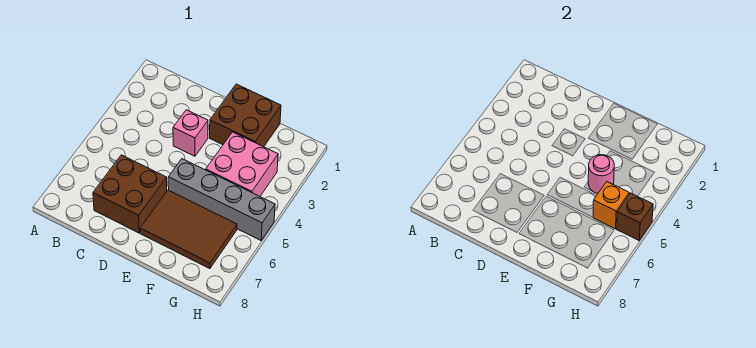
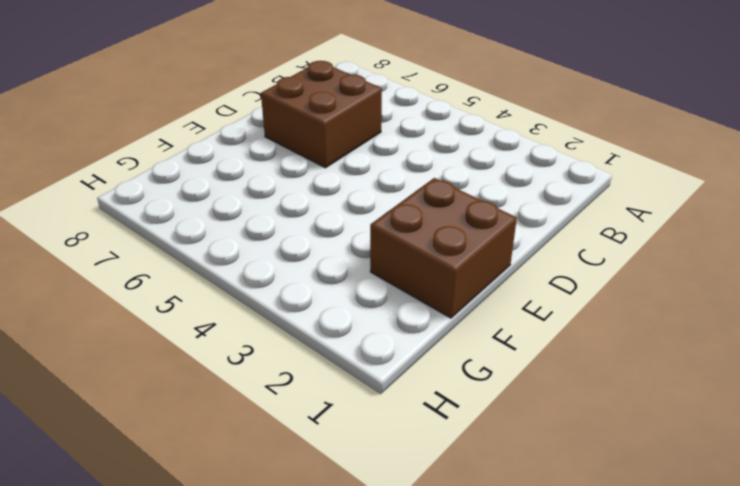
none -> pink brick D3 level 1
none -> grey brick E5:H5 level 1

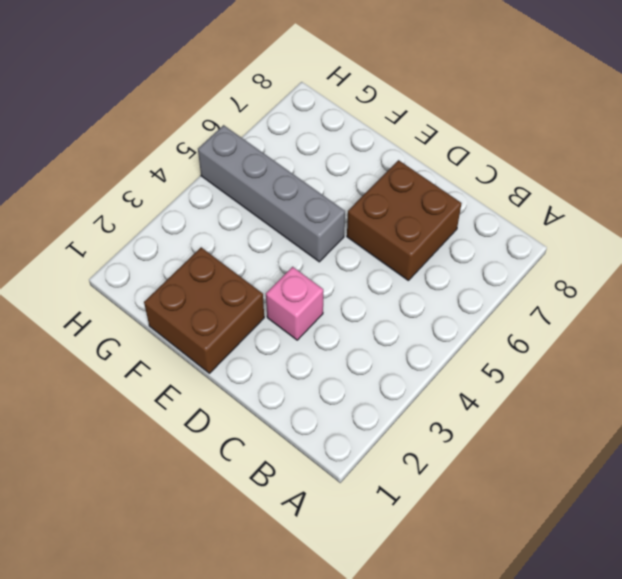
none -> brown tile E6:G7 level 1
none -> pink brick F3:G4 level 1

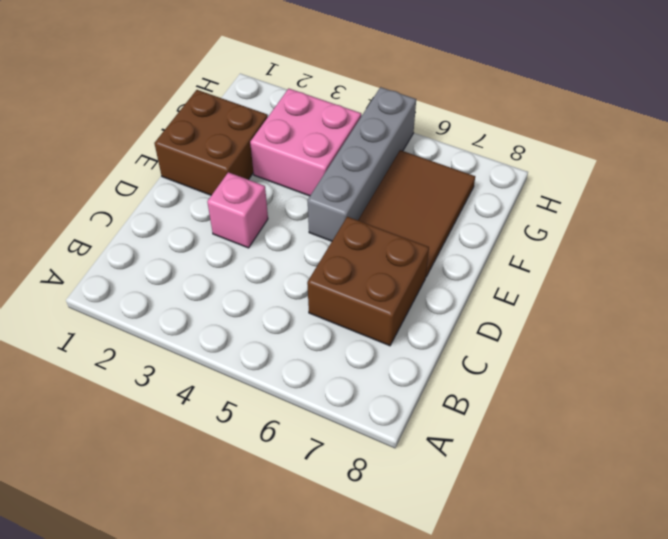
none -> pink round brick F4 level 2
none -> orange brick G5 level 2

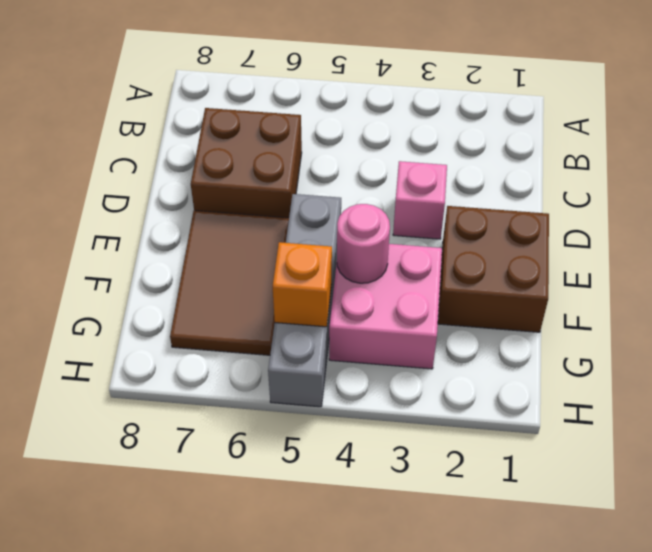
none -> brown brick H5 level 2

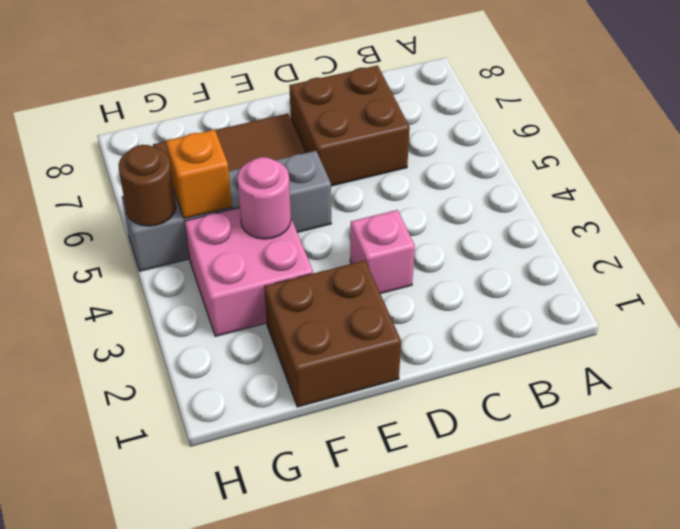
brown round brick H5 level 2 -> brown brick H5 level 2

